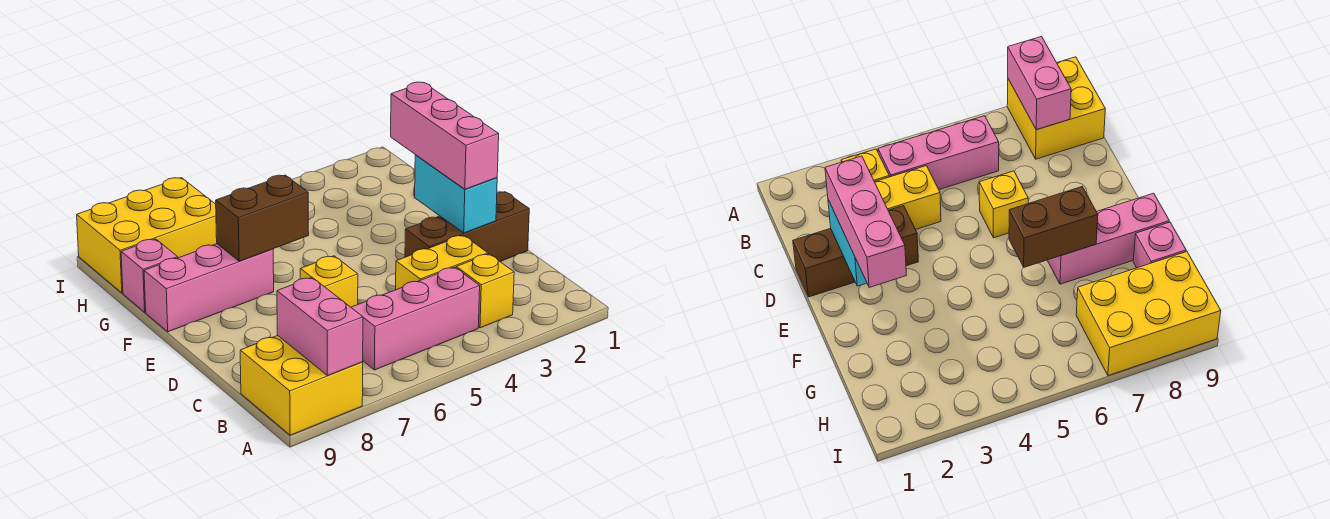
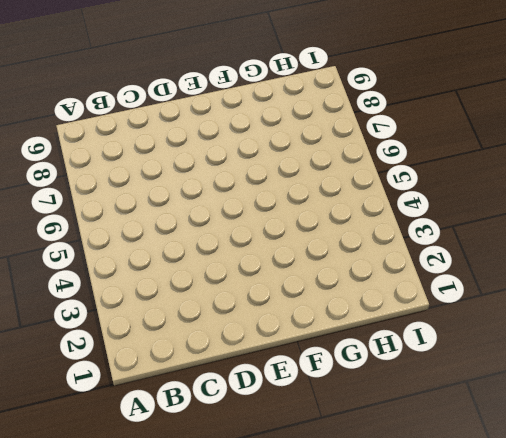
none -> yellow brick A8:B9 level 1
none -> yellow brick B3 level 1
none -> pink brick B4:B6 level 1

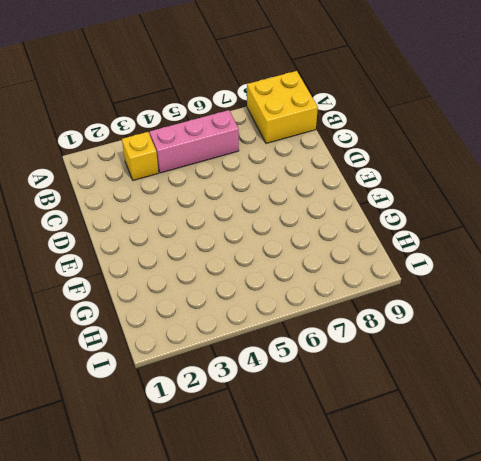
none -> yellow brick C3:C4 level 1
none -> brown brick D1:D3 level 1
none -> yellow brick D6 level 1

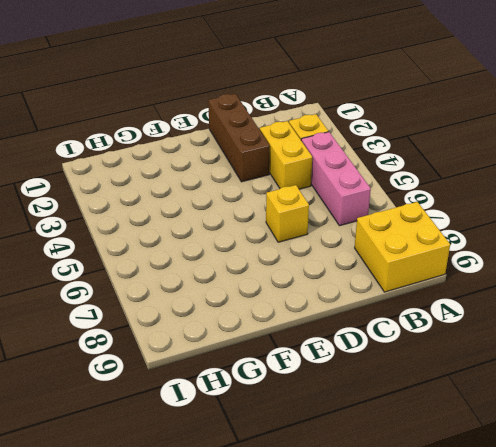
none -> pink brick F7:F9 level 1
none -> pink brick G9 level 1
none -> yellow brick H7:I9 level 1

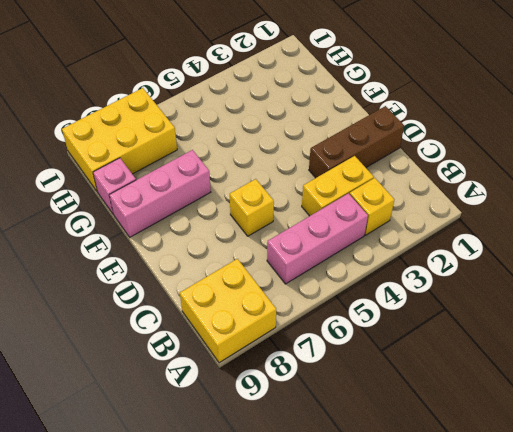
none -> pink brick A8:B8 level 2
none -> cyan brick D2:E2 level 2
none -> brown brick F6:F7 level 2

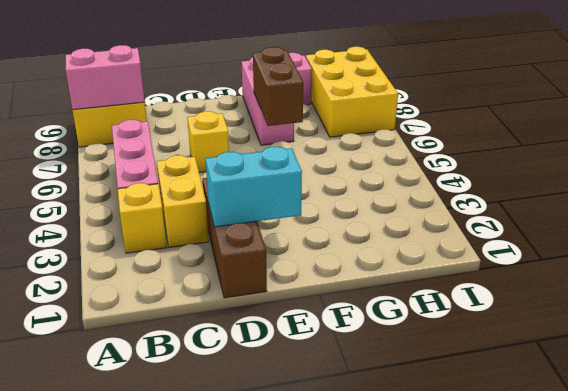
none -> pink brick D2:F2 level 3

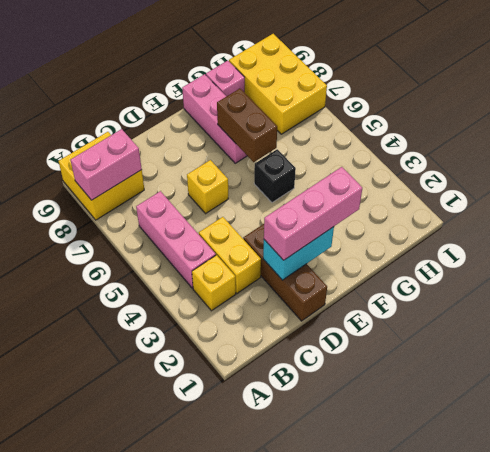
black brick F5 level 1 -> none

